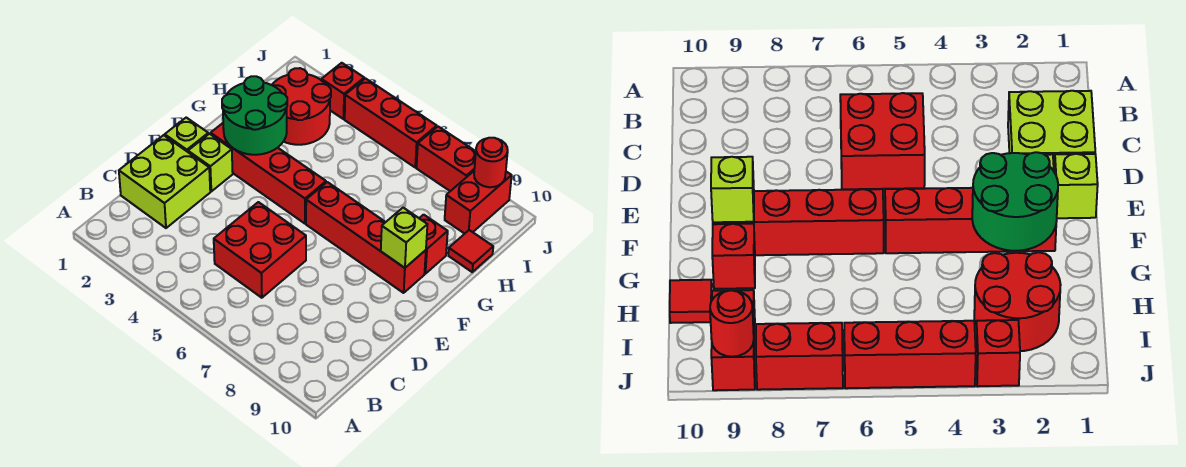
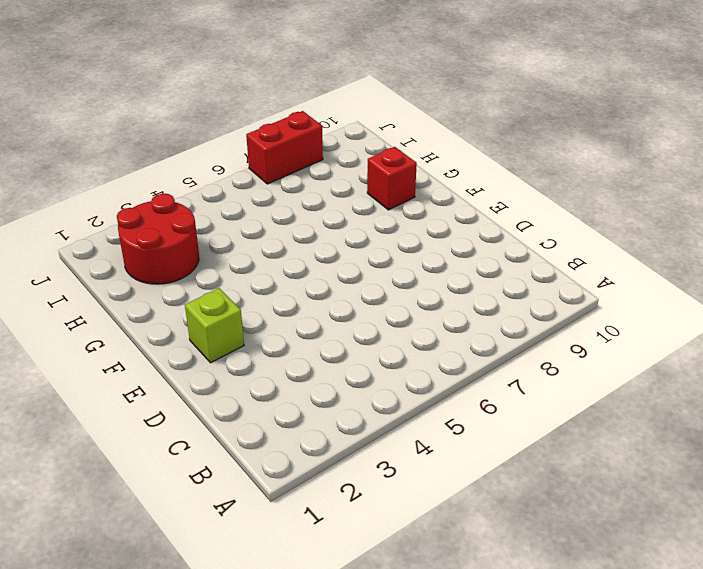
none -> lime brick C1:D2 level 1
none -> red brick C5:D6 level 1
none -> lime brick E1 level 1

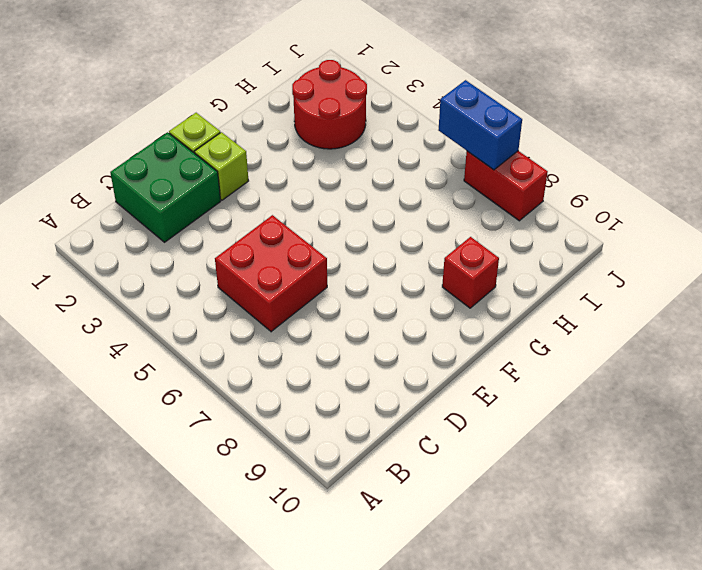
green brick C1:D2 level 1 -> lime brick C1:D2 level 1
blue brick J6:J7 level 2 -> none
none -> red brick F2:F5 level 1
none -> red brick F6:F9 level 1
none -> red tile H10 level 1

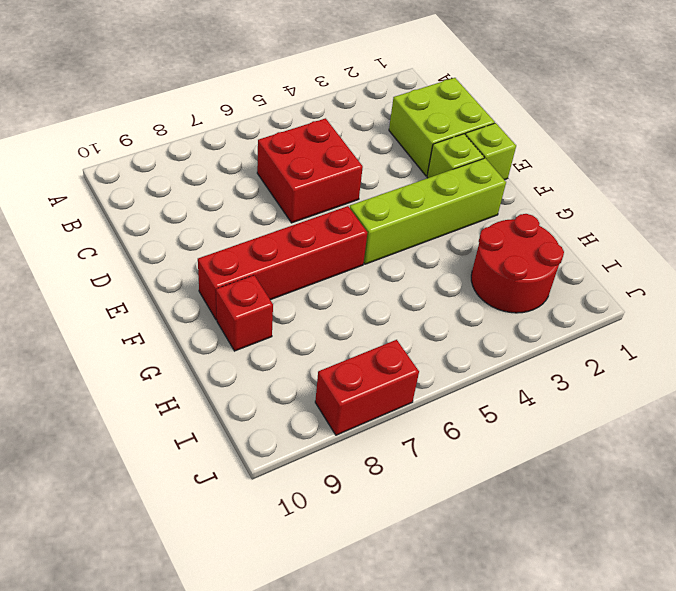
lime brick F2:F5 level 1 -> red brick F2:F5 level 1
none -> red tile H10 level 1
none -> red brick I9:J9 level 1
none -> red brick J3 level 1

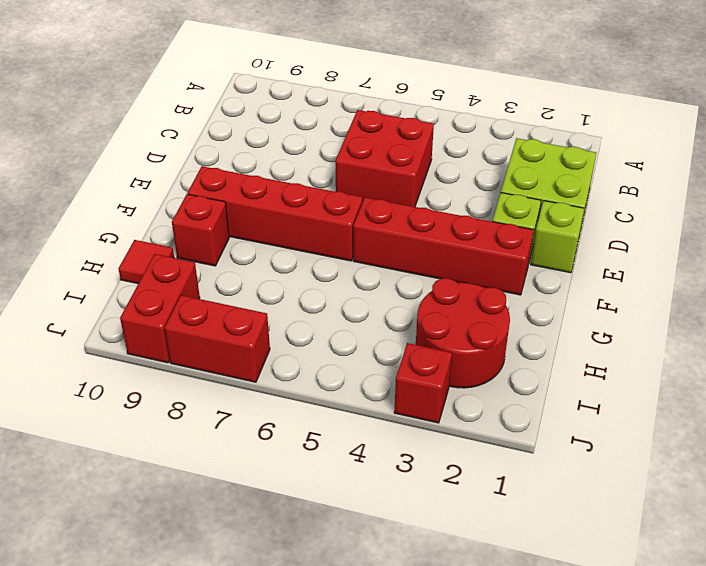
none -> red brick J4:J6 level 1
none -> green round brick F2:G3 level 2
none -> lime brick F9 level 2

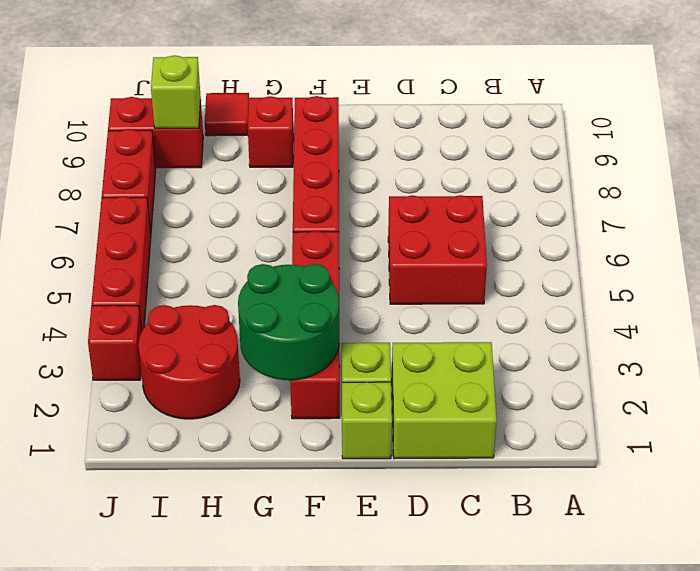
lime brick I9 level 2 -> lime brick F9 level 2
none -> red round brick J9 level 2

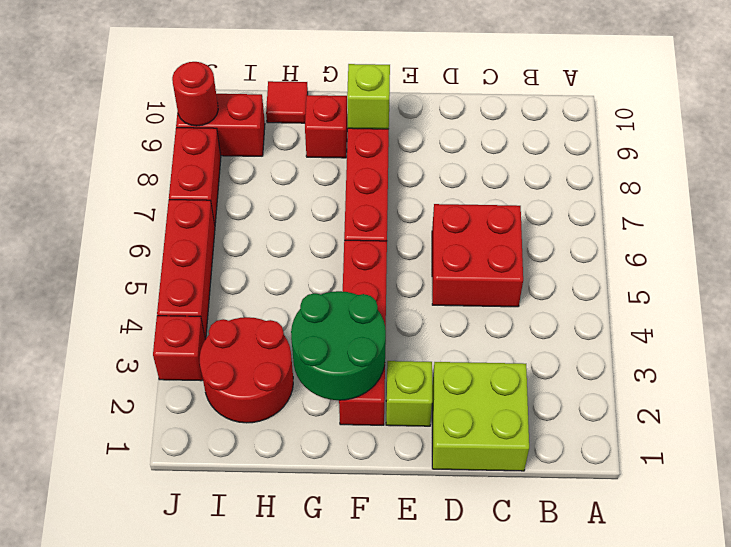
none -> lime brick E1 level 1

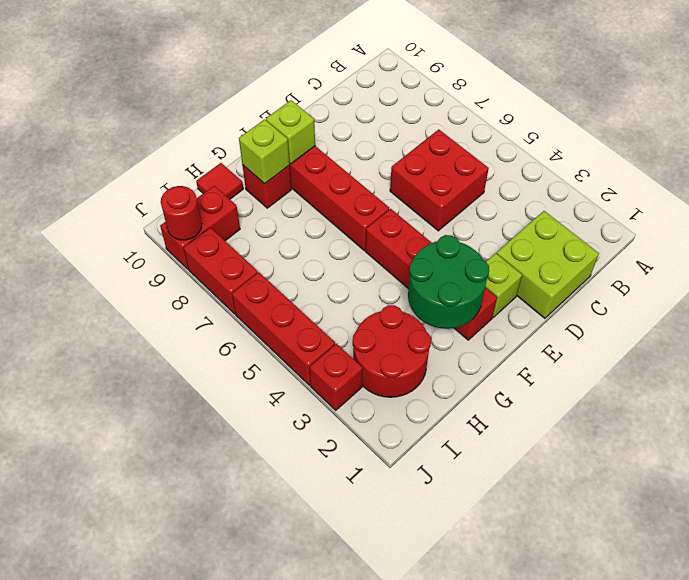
lime brick G9 level 2 -> lime brick E1 level 1

